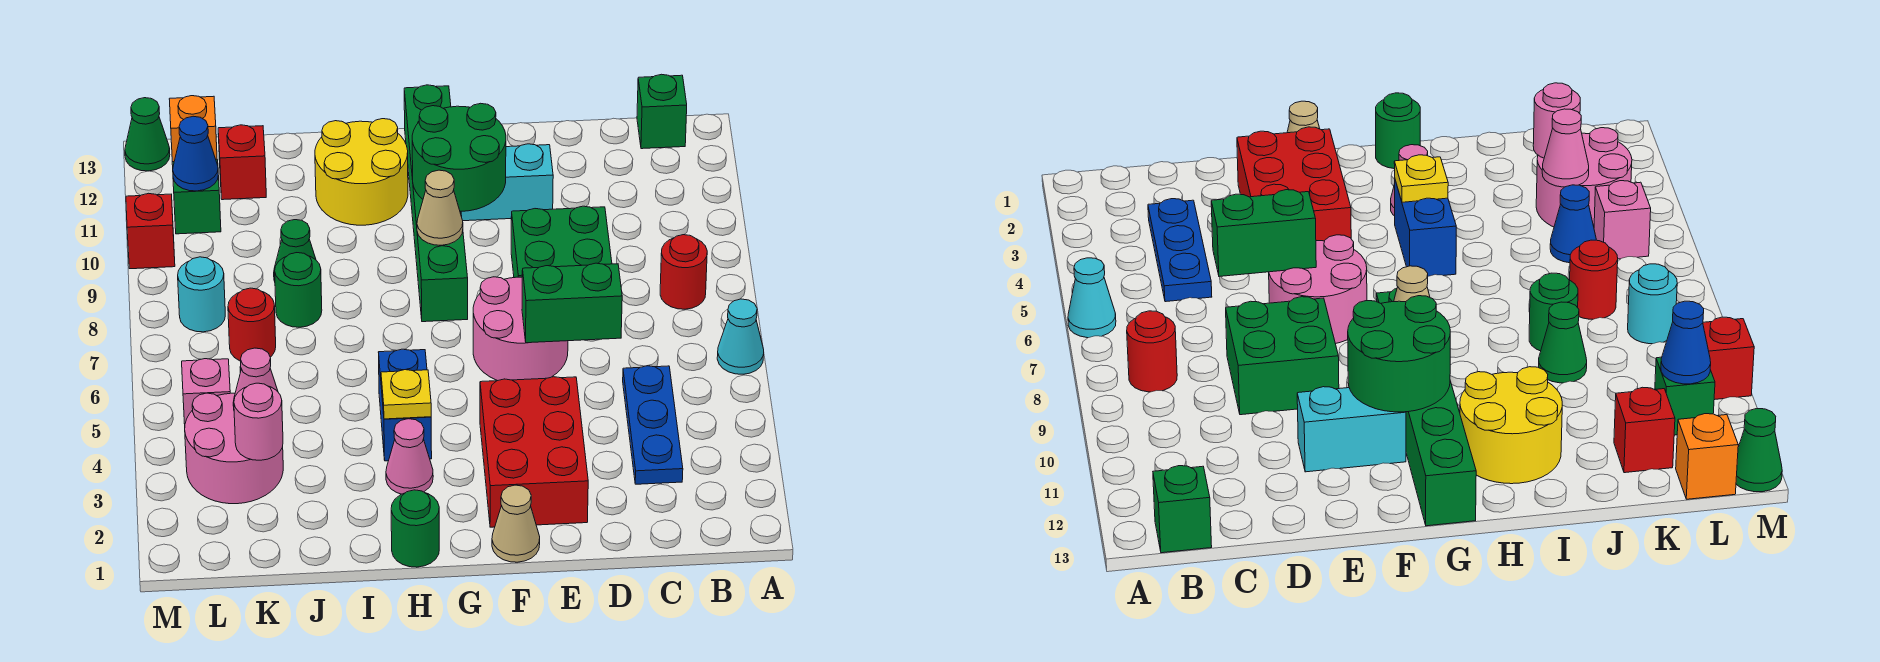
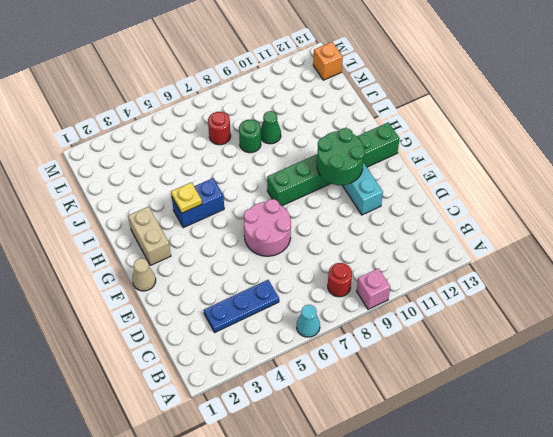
pink brick A9 level 1 -> pink brick L5 level 1
tan brick G2:H2 level 1 -> none
none -> green brick B13 level 1
none -> green brick D8:E9 level 1
none -> red brick E2:F4 level 1
none -> green round brick H1 level 1

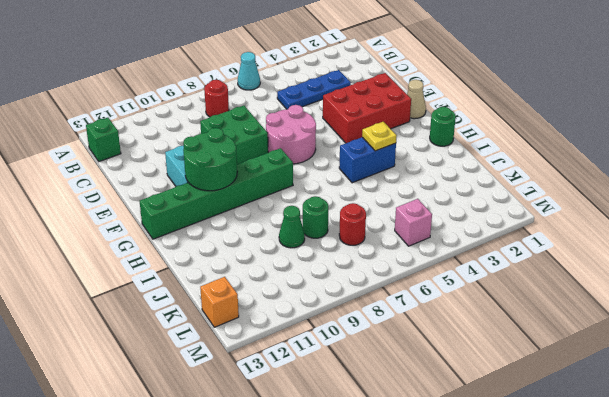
none -> pink cone H3 level 1
none -> yellow round brick H11:I12 level 1
none -> pink round brick K3:L4 level 1
none -> blue cone K5 level 1

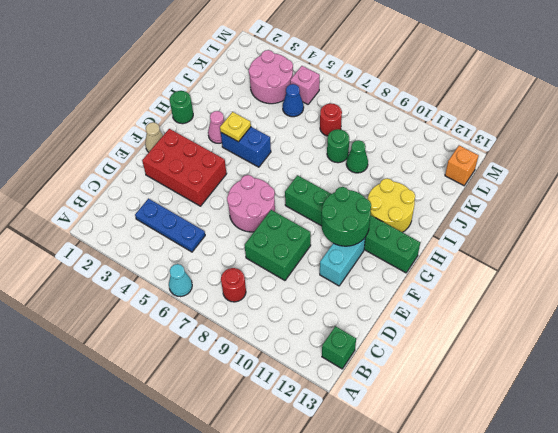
none -> red brick K12 level 1
none -> cyan round brick L8 level 1
none -> green brick L11 level 1
none -> red brick M10 level 1

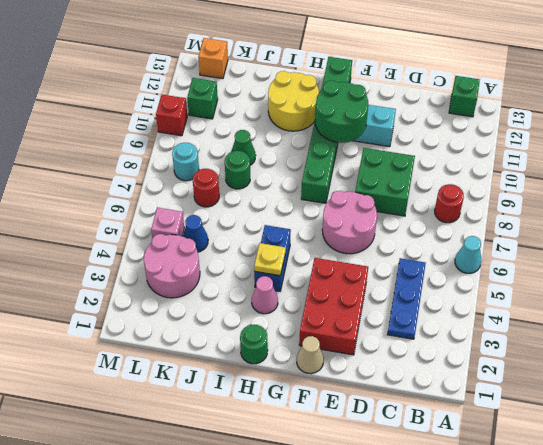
none -> red brick K12 level 1
none -> green cone M13 level 1
none -> green brick D6:E6 level 2
none -> tan cone G9 level 2

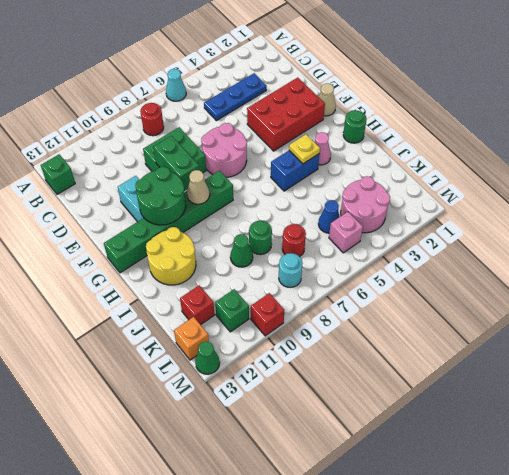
green brick E9:F9 level 2 -> green brick D6:E6 level 2
none -> pink round brick K3 level 2
none -> pink cone K4 level 2
none -> blue cone L11 level 2

